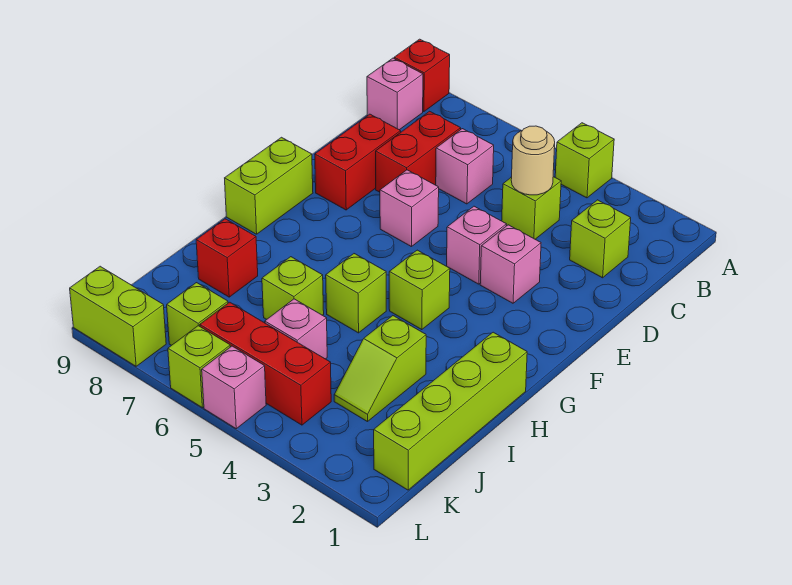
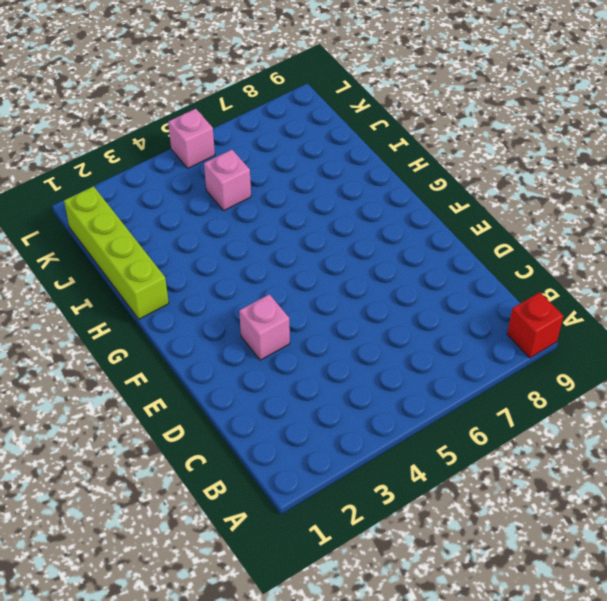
none -> lime brick A4 level 1
none -> pink brick B9 level 1
none -> lime brick C2 level 1

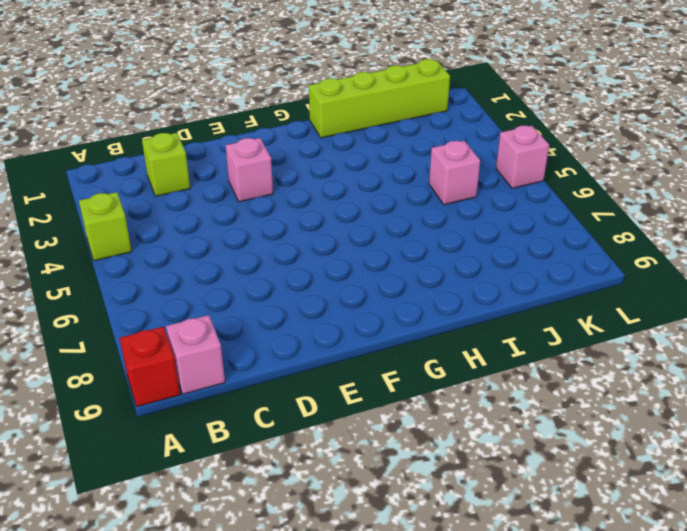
none -> lime brick C4 level 1
none -> pink brick C6 level 1
none -> red brick C7:D7 level 1

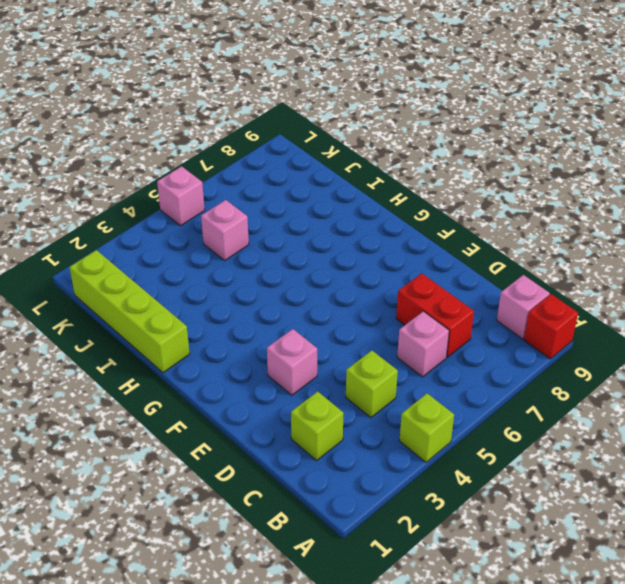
none -> red brick D8:E8 level 1
none -> pink brick E4 level 1
none -> pink brick E6 level 1

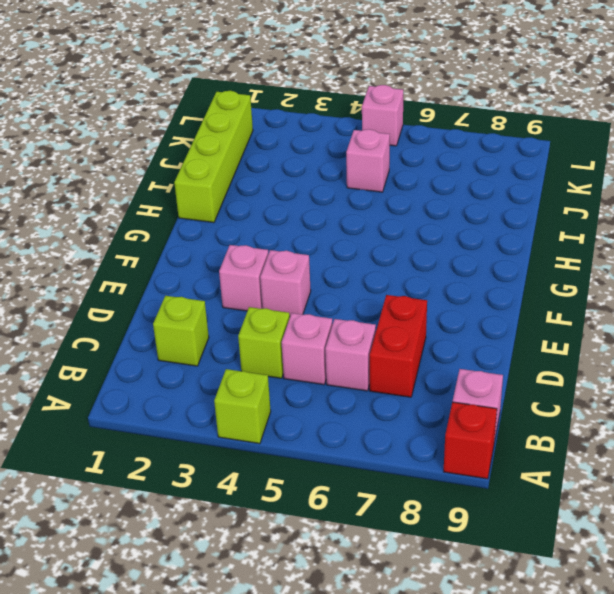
pink brick C5 level 1 -> pink brick E6 level 1
none -> red brick D8:E8 level 1
none -> lime brick F9:G9 level 1
none -> lime brick G4 level 1

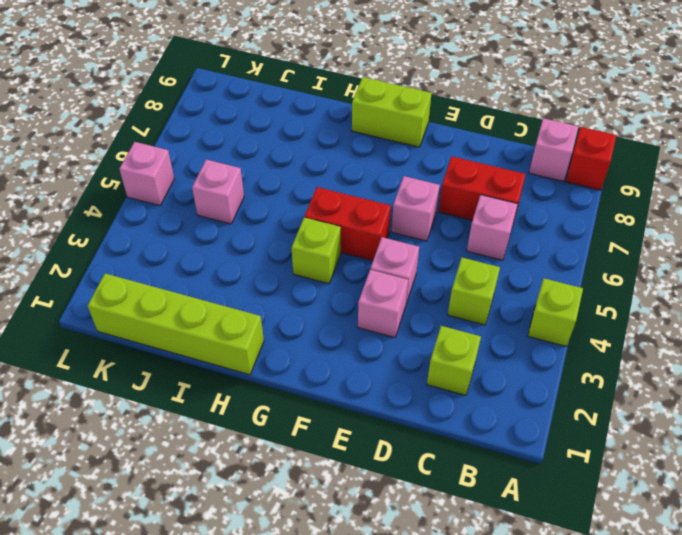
red brick F5:G5 level 1 -> red brick D8:E8 level 1
none -> lime brick H5 level 1
none -> lime slope I3:J3 level 1 top I
none -> lime brick I6 level 1

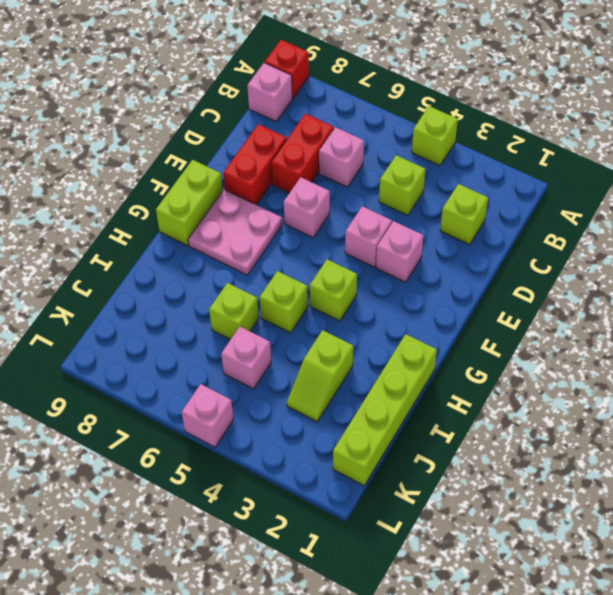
pink plate F7:G8 level 1 -> none
none -> red brick I8 level 1
none -> red brick K4:K6 level 1
none -> lime brick K7 level 1

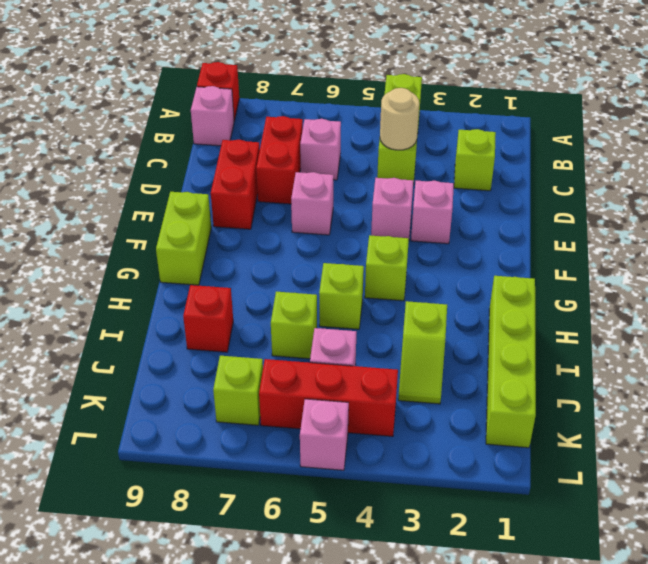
none -> lime brick L6 level 1
none -> lime brick L8:L9 level 1

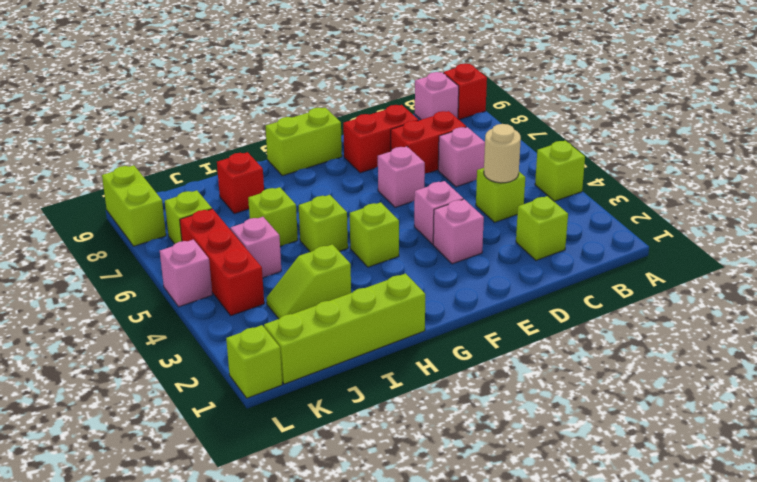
lime brick L1 level 1 -> lime brick L6 level 1

